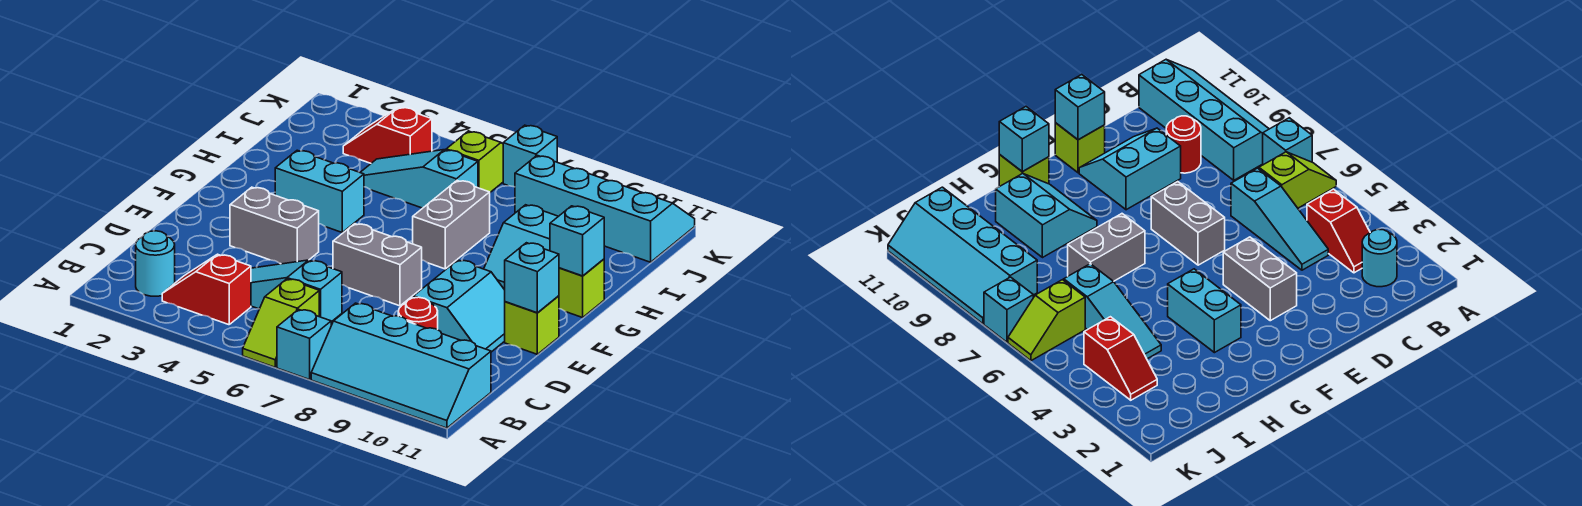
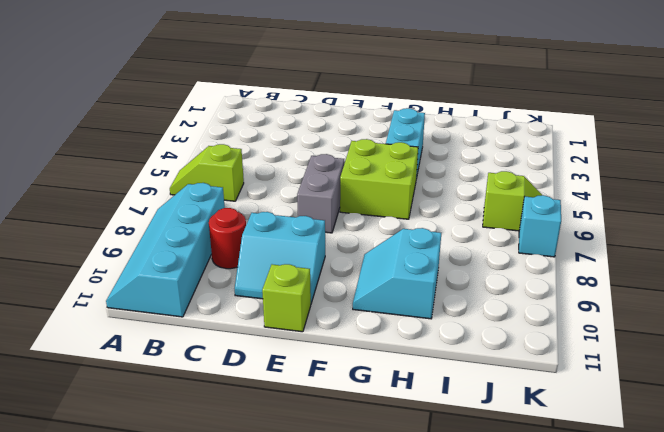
lime brick F5:G6 level 1 -> none
none -> cyan brick A7 level 1
none -> cyan round brick B2 level 1
none -> red slope B3:B4 level 1 top 4

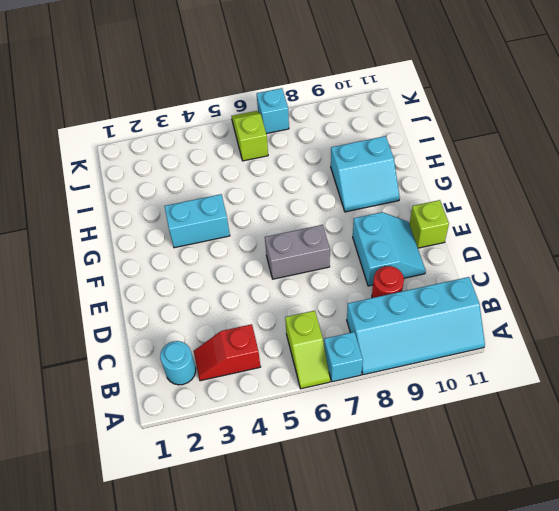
none -> cyan slope C4:C6 level 1 top 6
none -> grey brick E3:E4 level 1
none -> grey brick G7:H7 level 1

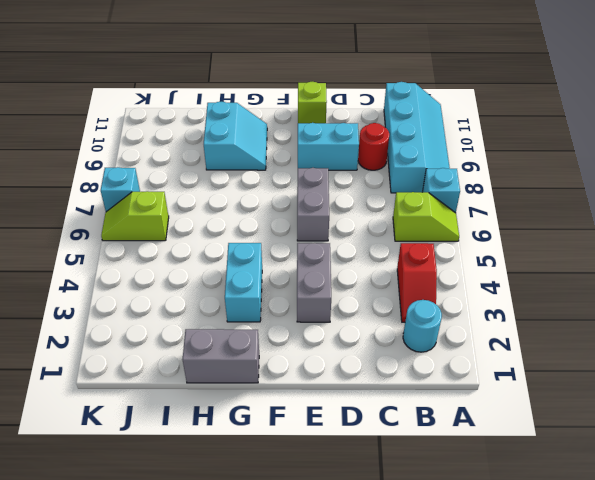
grey brick G1:H1 level 1 -> grey brick G7:H7 level 1
none -> cyan slope C4:C6 level 1 top 6
none -> lime brick G11 level 1
none -> cyan slope I4:I6 level 1 top 6

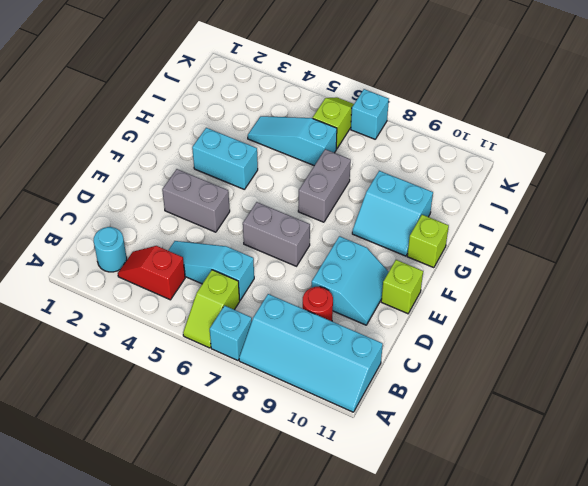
none -> red slope J3:J4 level 1 top 4
none -> cyan slope J8:K11 level 1 top J
none -> cyan brick E11 level 2

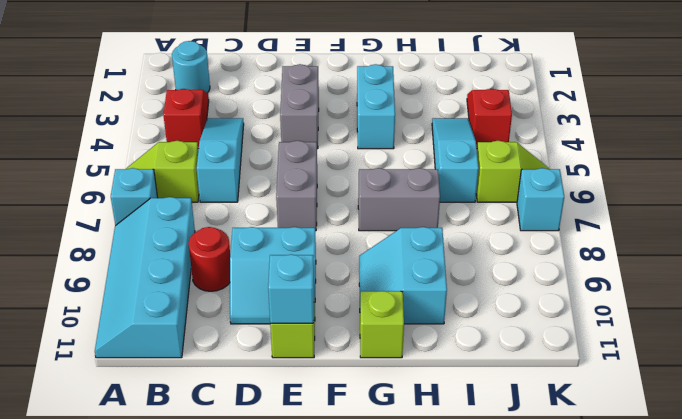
none -> cyan slope J8:K11 level 1 top J
none -> cyan brick G11 level 2

